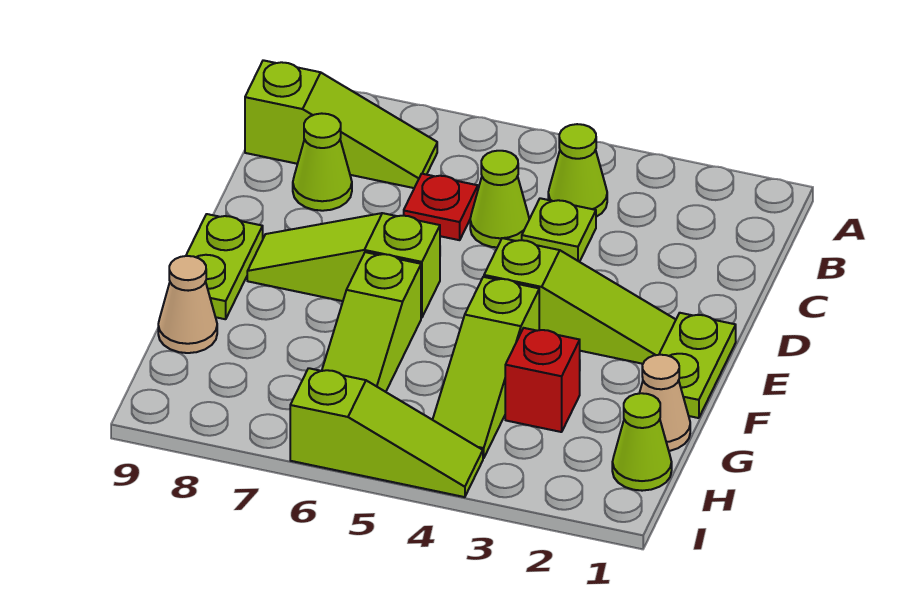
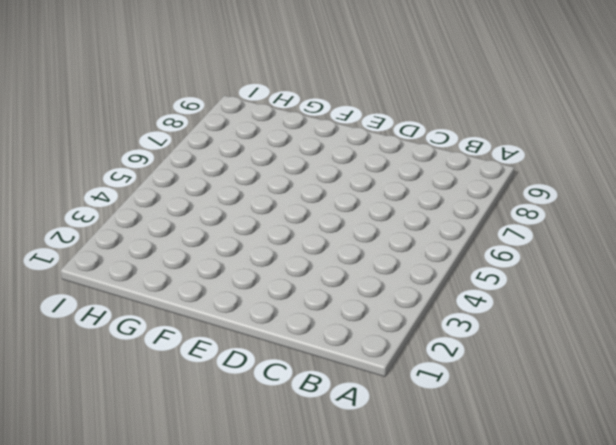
none -> lime cone B4 level 1
none -> lime slope B7:B9 level 1 top 9
none -> lime plate C4 level 1

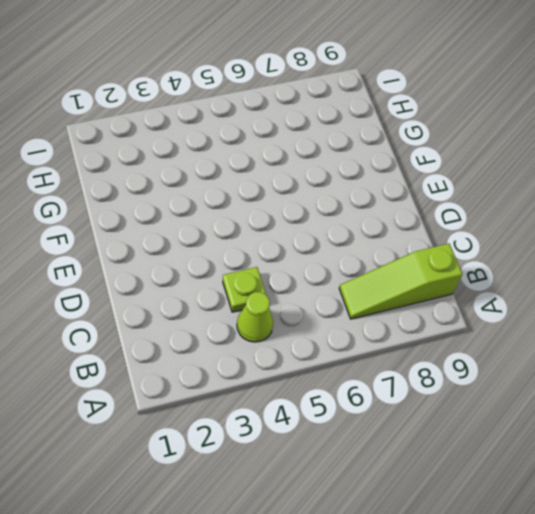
none -> lime cone C5 level 1
none -> red plate C6 level 1
none -> lime cone C8 level 1

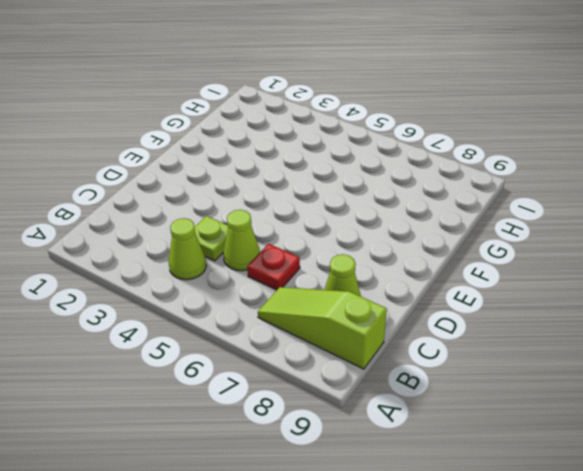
none -> lime plate E1:F1 level 1
none -> lime slope E2:E4 level 1 top 4
none -> lime slope E6:E8 level 1 top 6

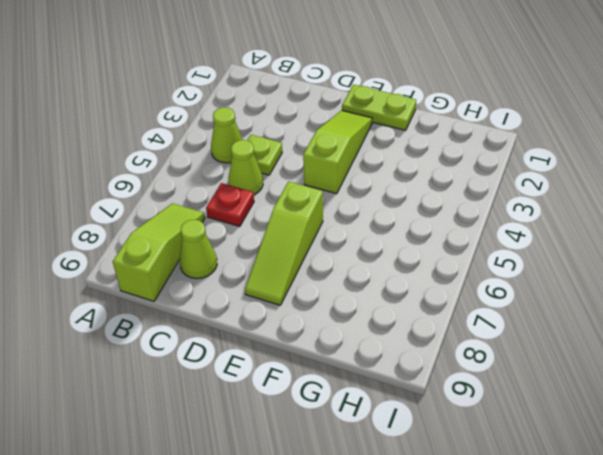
none -> lime plate E9:F9 level 1
none -> lime slope F4:H4 level 1 top F
none -> lime slope F6:H6 level 1 top F

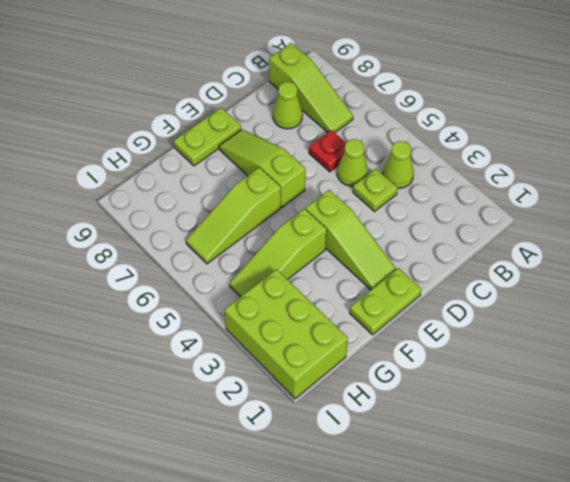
lime brick H1:I3 level 1 -> lime cone H1 level 1
none -> tan cone G1 level 1
none -> red brick G3 level 1
none -> tan cone G9 level 1

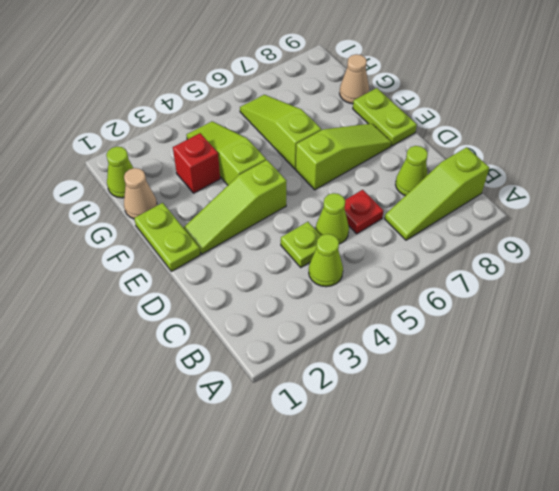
none -> lime slope I4:I6 level 1 top 6

